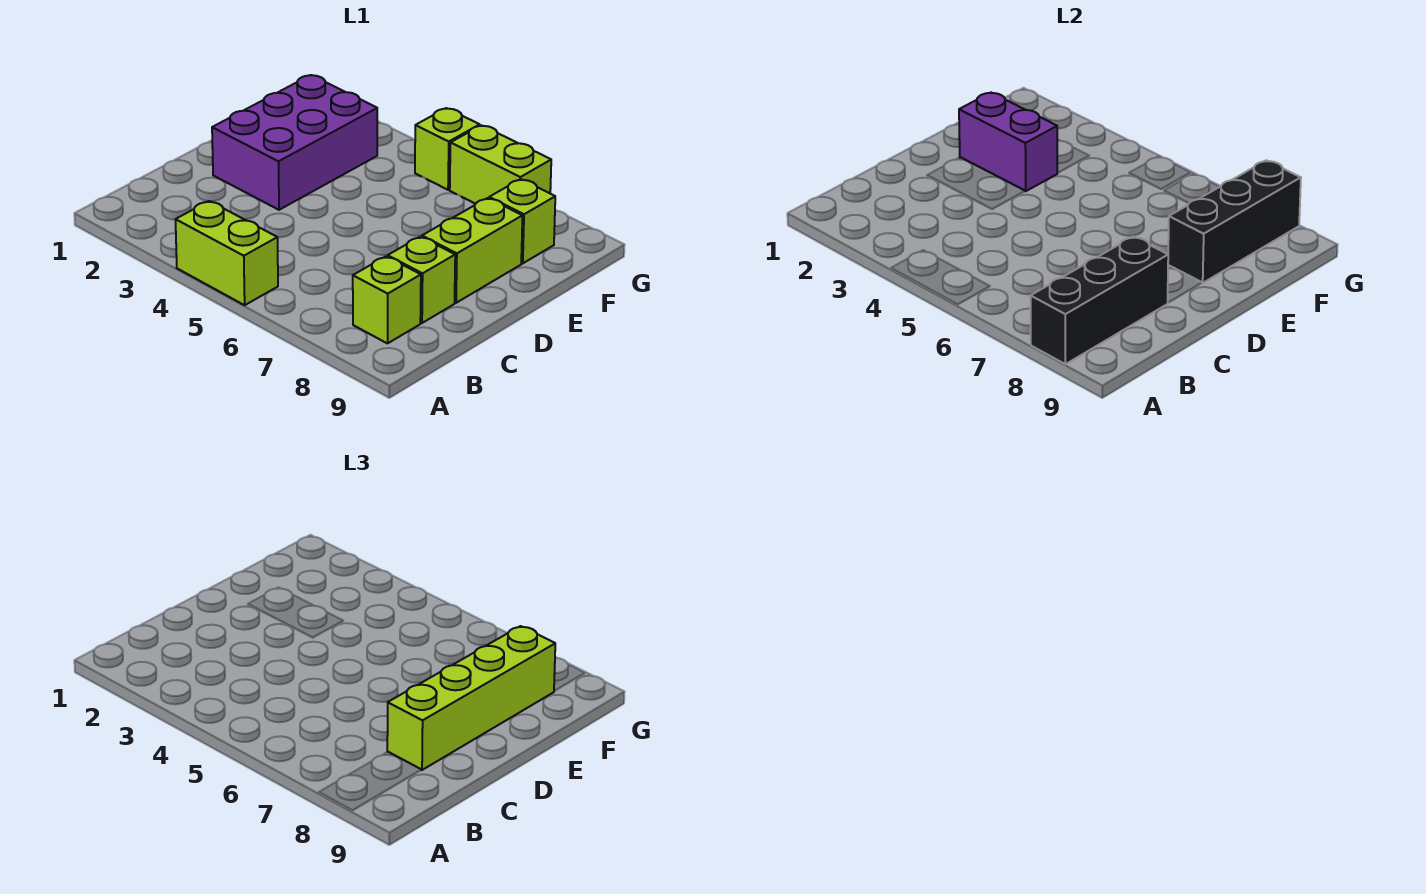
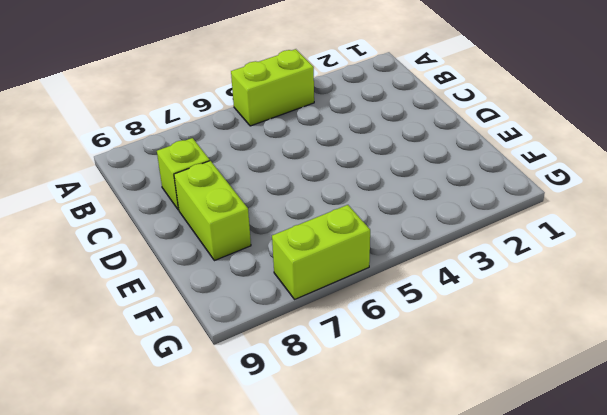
none -> lime brick B8 level 1
none -> purple brick D2:F3 level 1
none -> lime brick F8 level 1

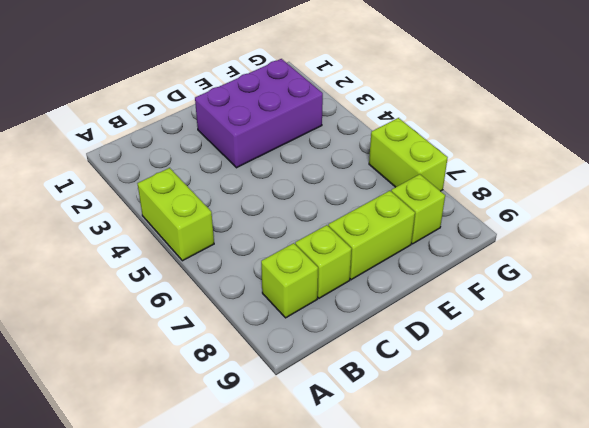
none -> lime brick G5 level 1
none -> black brick A8:C8 level 2
none -> purple brick E2:E3 level 2

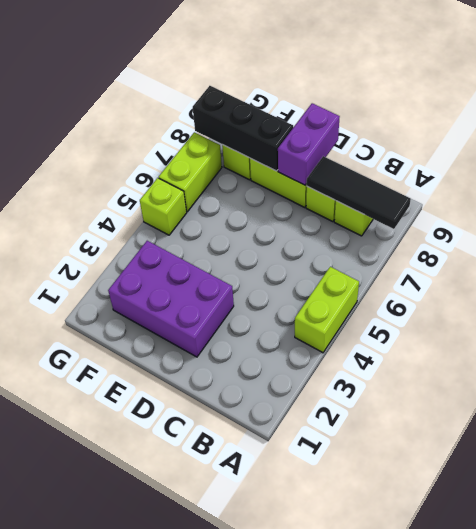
black tile A8:C8 level 2 -> black brick A8:C8 level 2
purple brick D8:D9 level 2 -> purple brick E2:E3 level 2
none -> lime brick C8:F8 level 3

